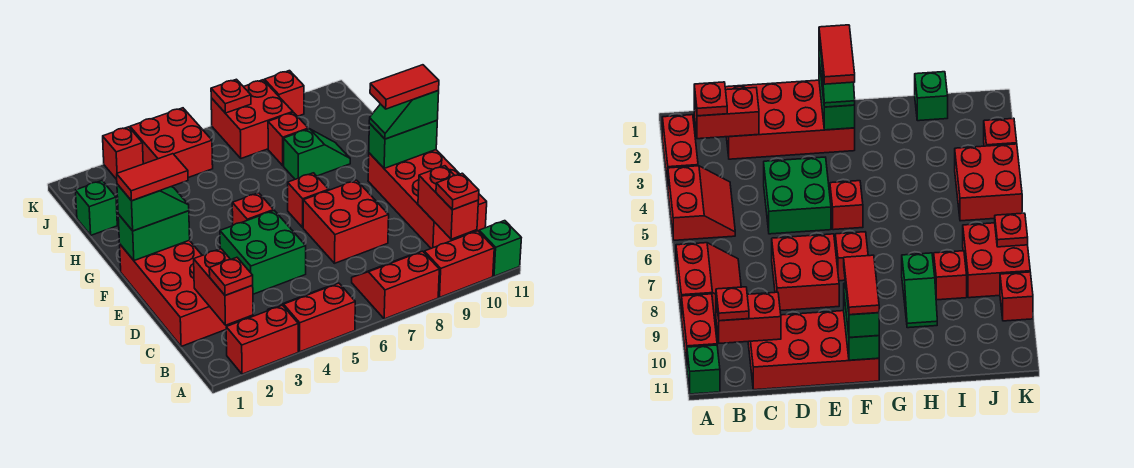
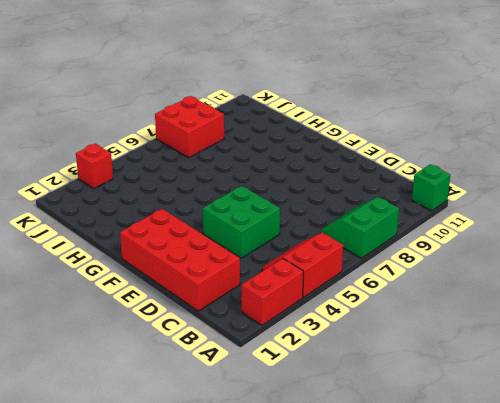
green slope A7:B8 level 1 top A -> red slope A7:B8 level 1 top A
none -> red brick A9:A10 level 1
none -> red brick C10:F11 level 1
none -> red brick D7:E8 level 1

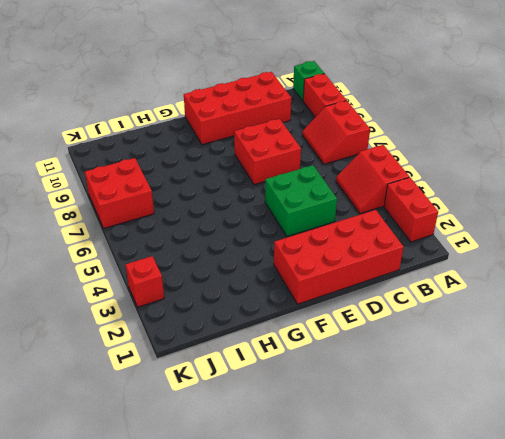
none -> red brick F5 level 1
none -> red brick F7 level 1
none -> green slope H8:H9 level 1 top 8

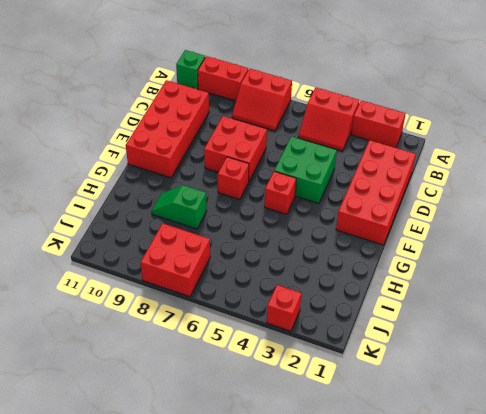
none -> green brick I1 level 1
none -> red brick I8 level 1
none -> red brick J4:K5 level 1

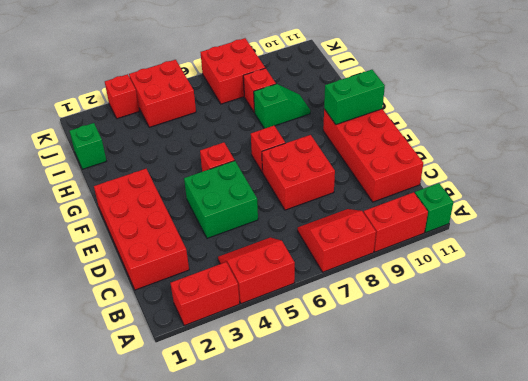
none -> red brick K9 level 1
none -> red brick B2:C2 level 2
none -> red brick B10:C10 level 2

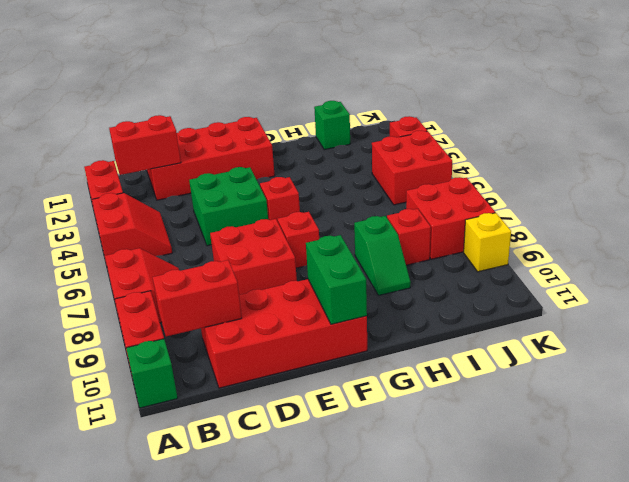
yellow brick K9 level 1 -> red brick K9 level 1
none -> green brick F1:F2 level 2
none -> red plate K7 level 2
none -> red plate B2 level 3

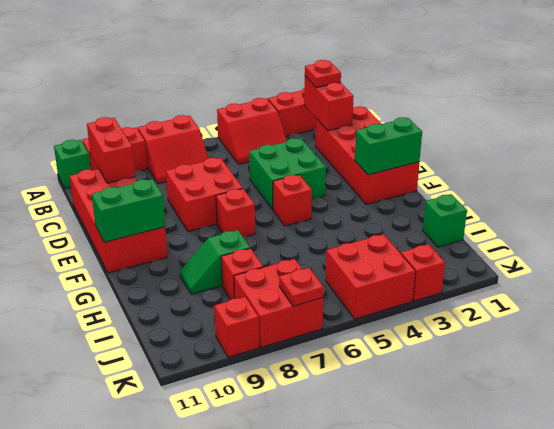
none -> red plate B10 level 3
none -> green slope F1:F2 level 3 top 1
none -> green slope F10:F11 level 3 top 11

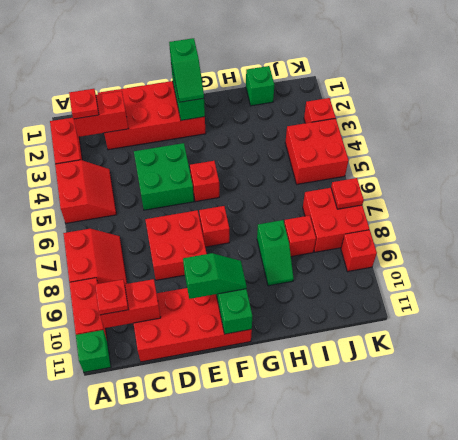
green slope E10:F10 level 3 top E -> green slope F10:F11 level 3 top 11
none -> red tile F1:F2 level 4
none -> red tile F10:F11 level 4

